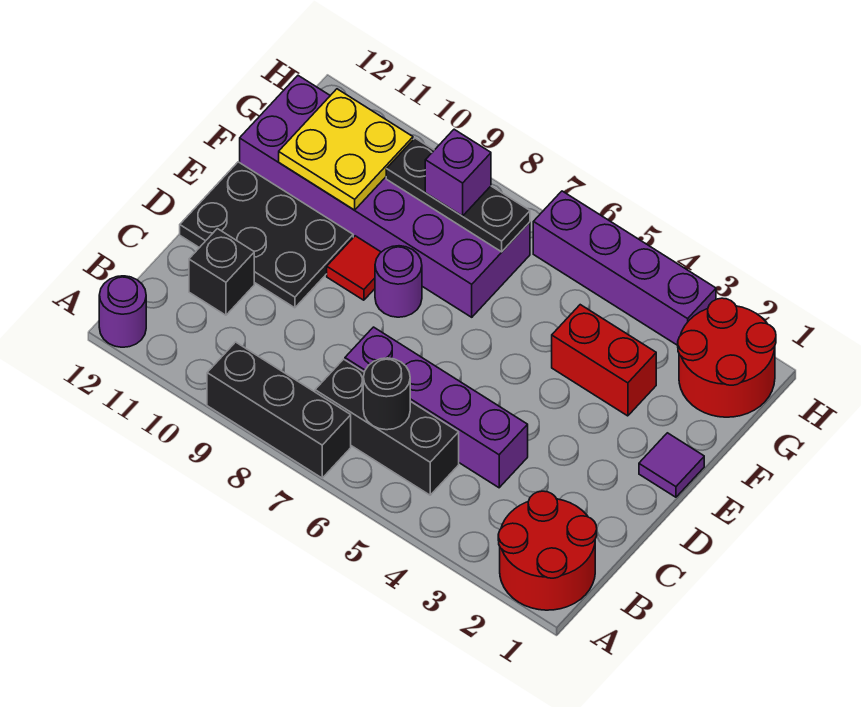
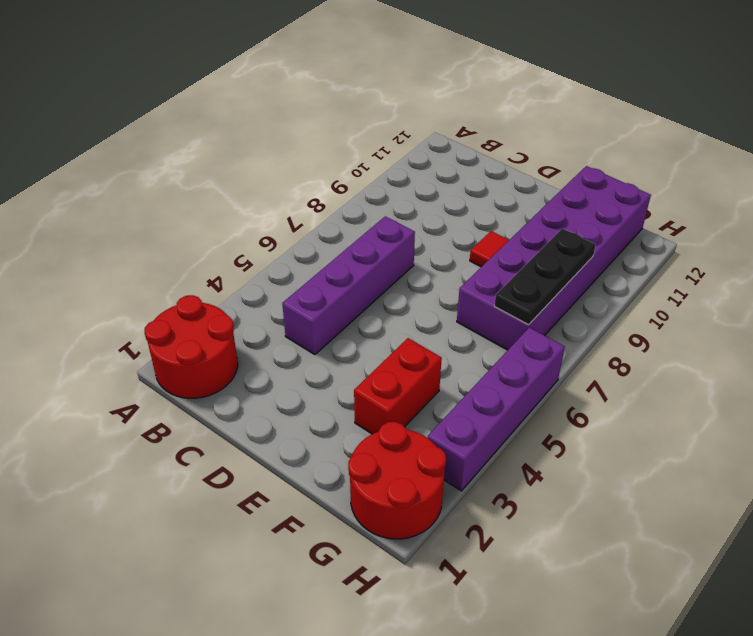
none -> black brick A7:A9 level 1
none -> purple round brick A12 level 1
none -> black brick B5:B7 level 1

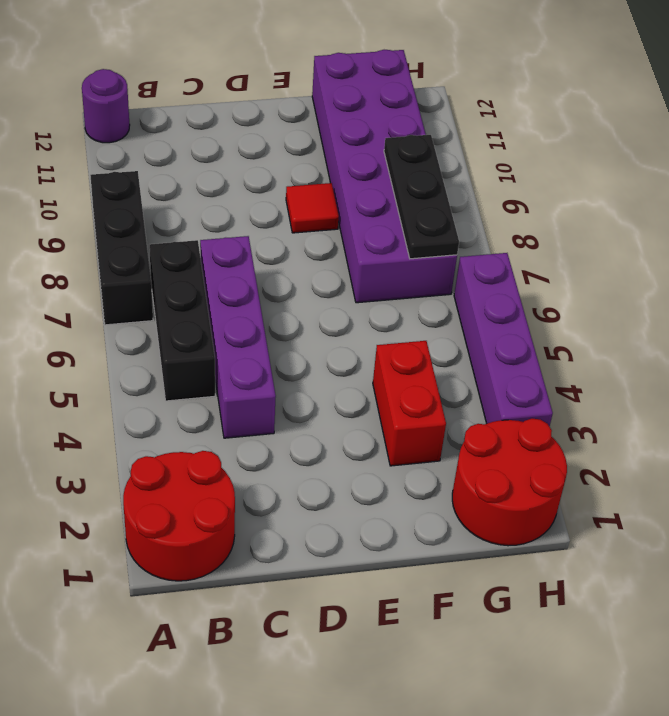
none -> black brick C11 level 1
none -> black plate D10:E12 level 1
none -> purple tile E1 level 1

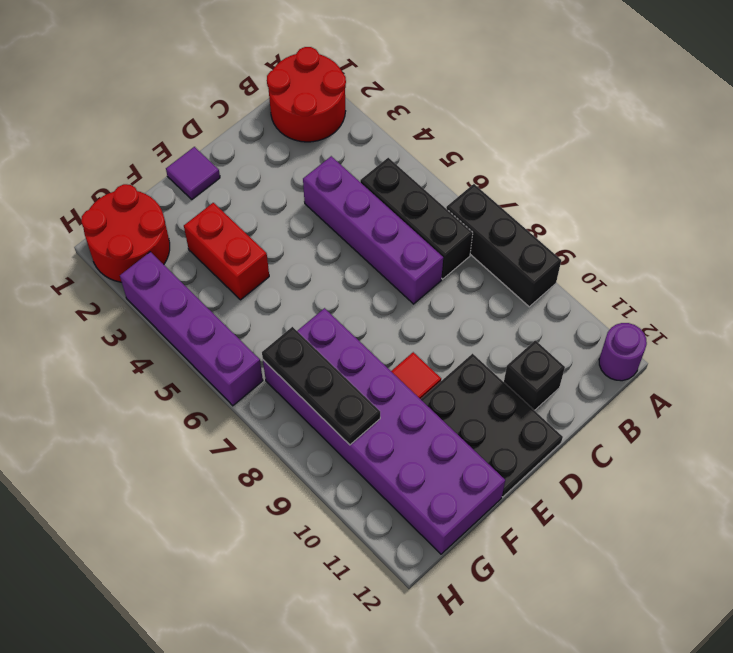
none -> purple round brick E8 level 1
none -> black round brick B6 level 2
none -> yellow plate F10:G11 level 2

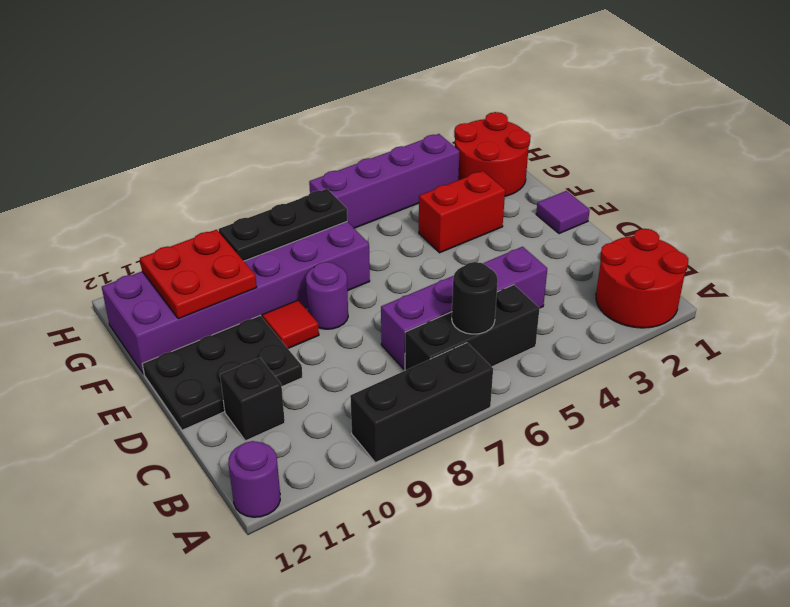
red plate F10:G11 level 2 -> yellow plate F10:G11 level 2
none -> purple brick G8 level 3

